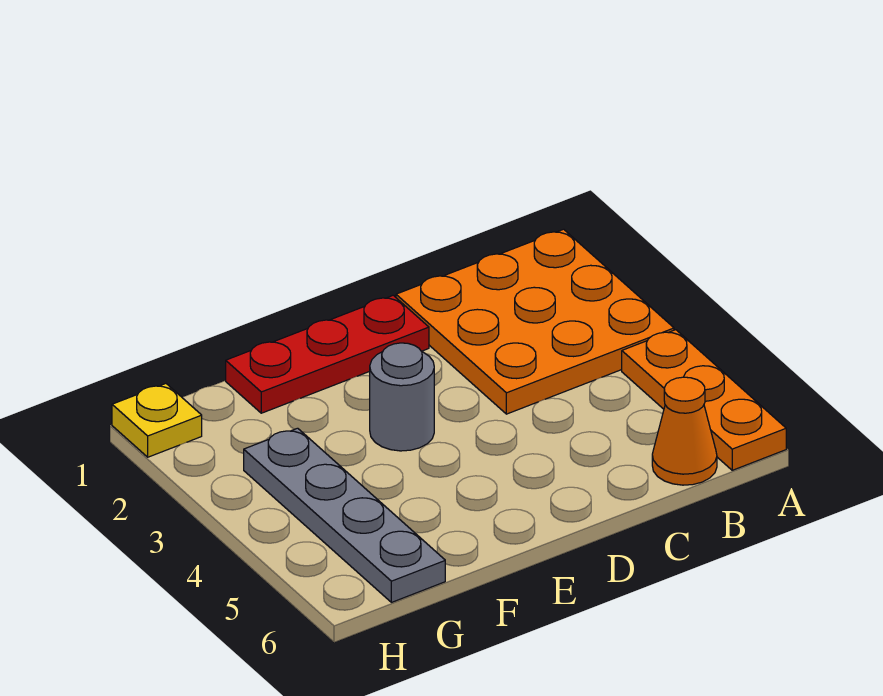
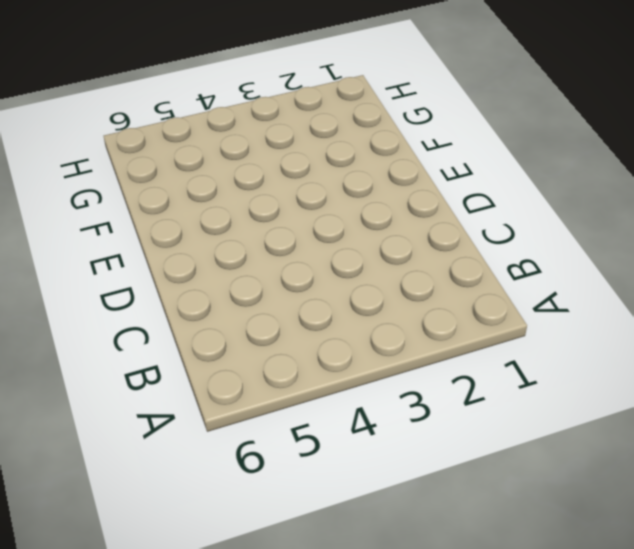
none -> orange plate A1:C3 level 1
none -> orange plate A4:A6 level 1

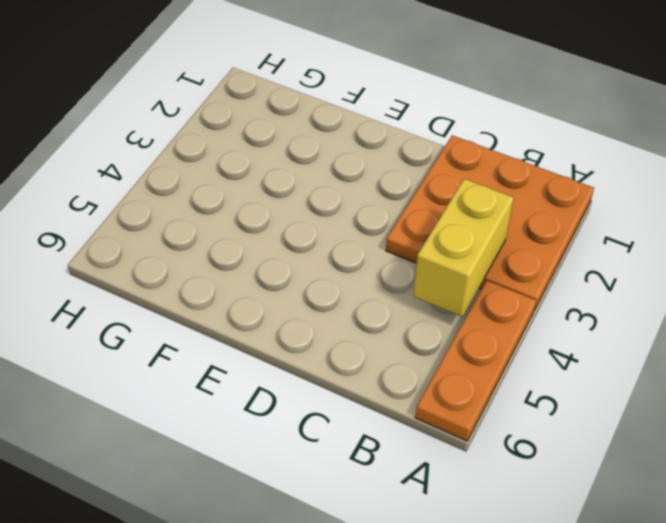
yellow brick B3:B4 level 2 -> none
none -> orange cone B6 level 1
none -> red plate D1:F1 level 1

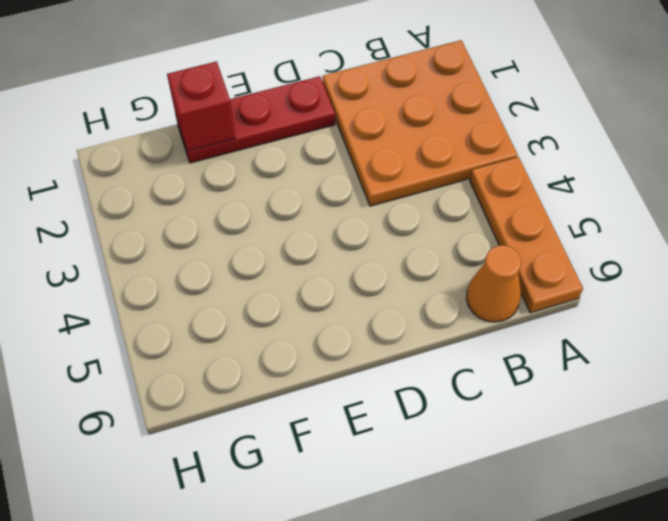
red brick F1 level 2 -> none
none -> grey round brick E3 level 1
none -> grey plate G3:G6 level 1

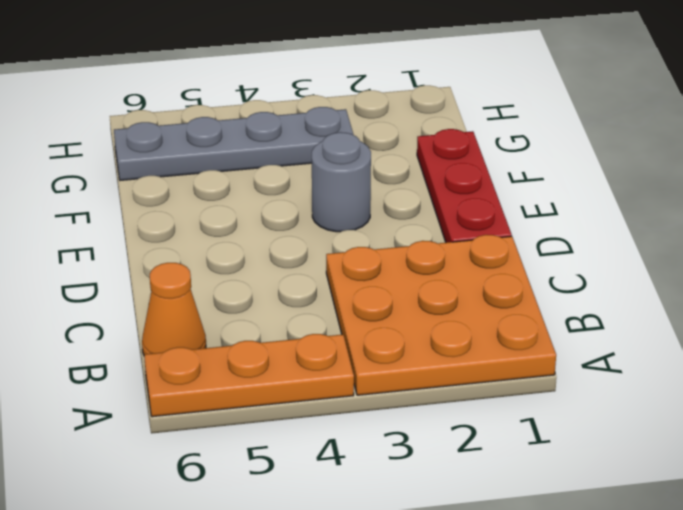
none -> yellow plate H1 level 1

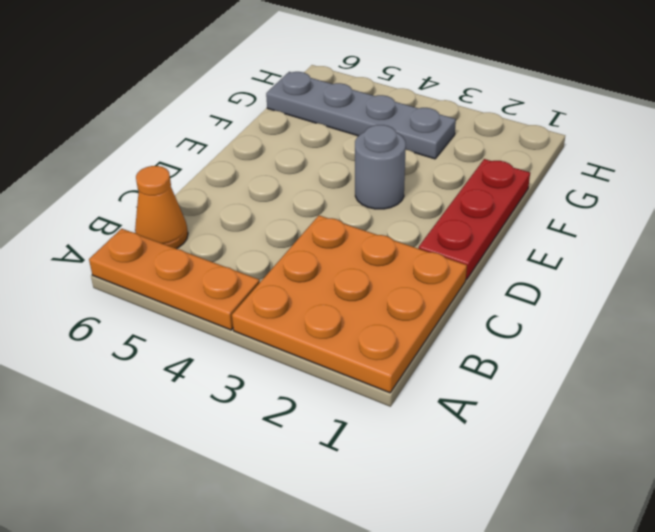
none -> yellow plate H1 level 1

